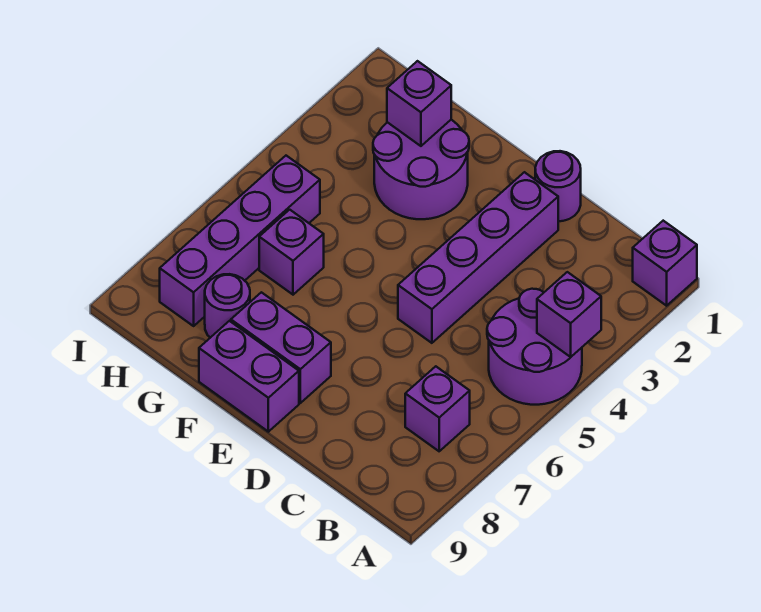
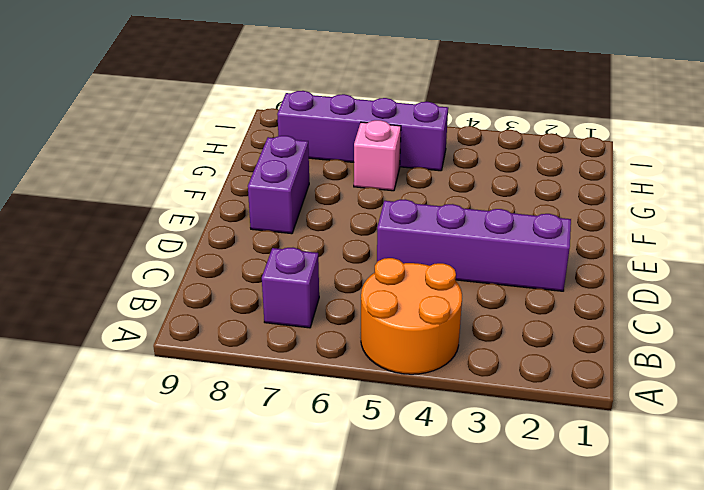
orange round brick A4:B5 level 1 -> purple round brick A4:B5 level 1
pink brick G6 level 1 -> purple brick G6 level 1
none -> purple brick A1 level 1
none -> purple round brick D1 level 1
none -> purple brick E9:F9 level 1

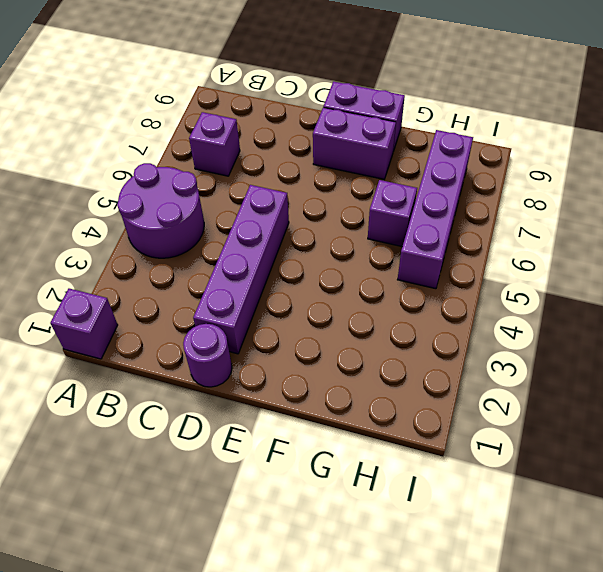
none -> purple round brick F2:G3 level 1
none -> purple round brick G8 level 1
none -> purple brick A4 level 2

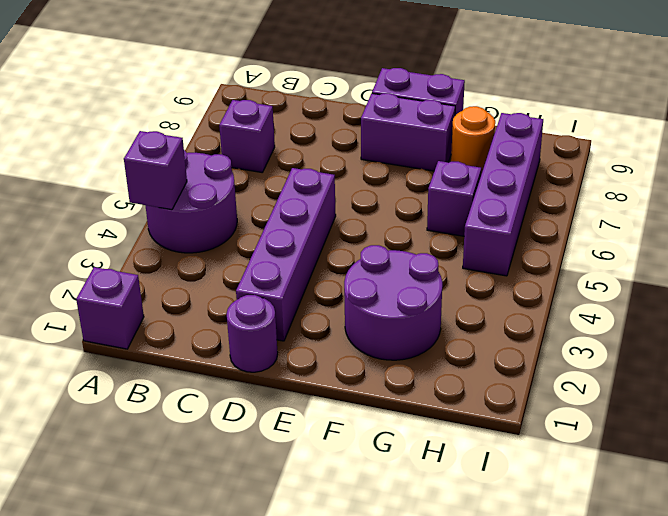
orange round brick G8 level 1 -> purple round brick G8 level 1
none -> purple brick G2 level 2

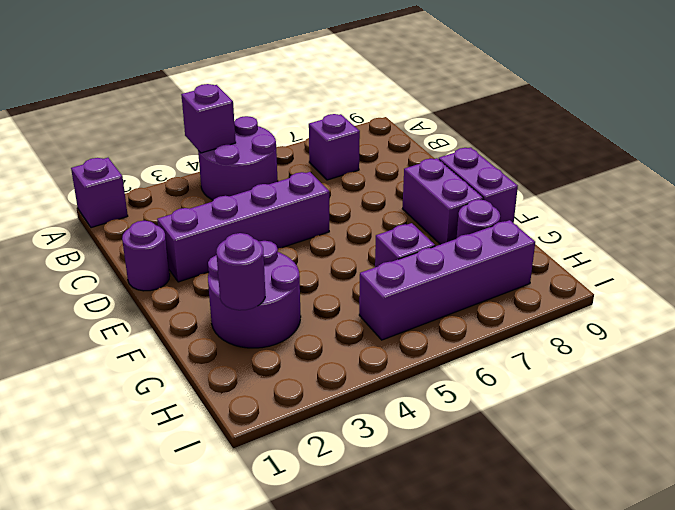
purple round brick G2 level 2 -> purple brick G2 level 2

